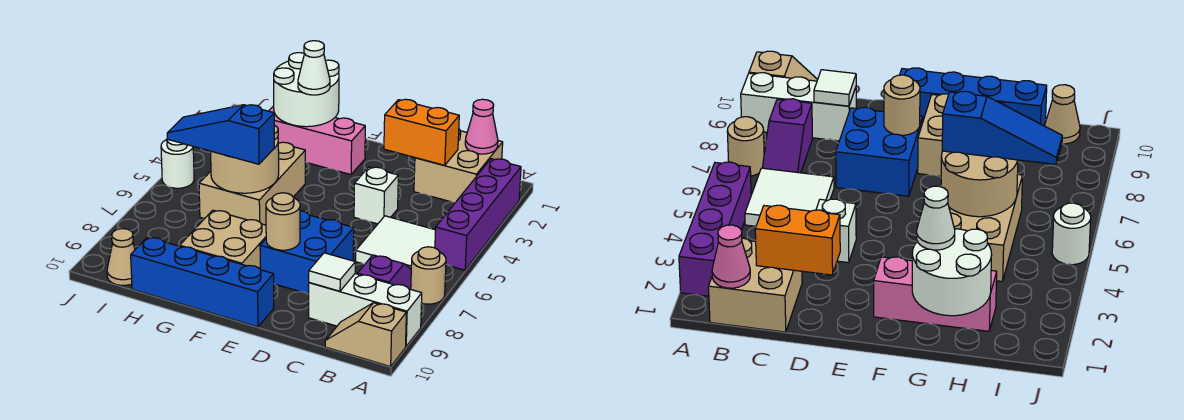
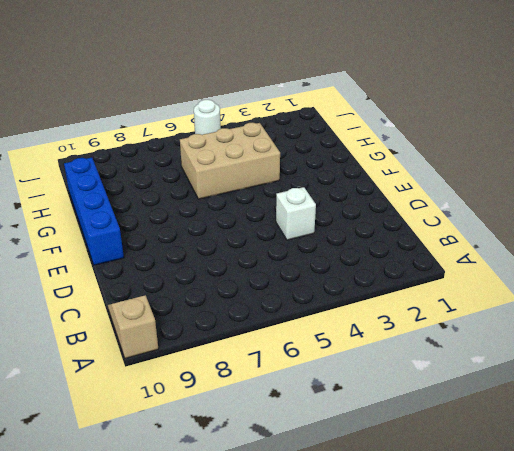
none -> purple brick A2:A5 level 1
none -> tan round brick A7 level 1
none -> white brick A9:C9 level 1

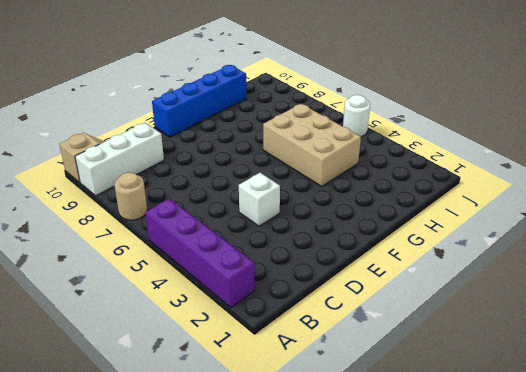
none -> tan brick B1:C2 level 1
none -> white tile B5:C6 level 1
none -> purple slope B7:B8 level 1 top 8

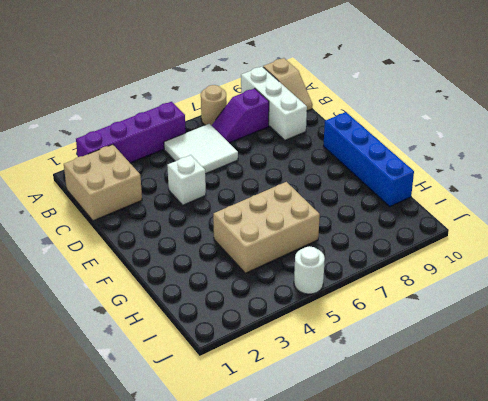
none -> blue brick D7:E8 level 1
none -> pink brick F2:H2 level 1
none -> tan brick F8:G9 level 1

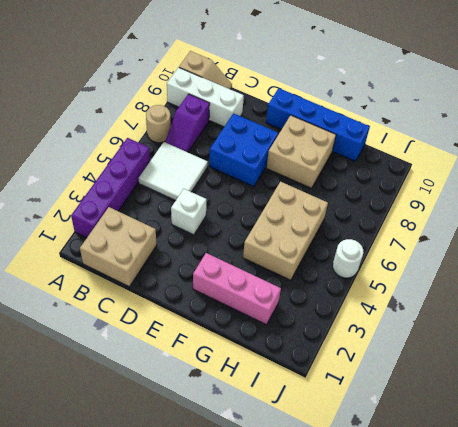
none -> tan cone I10 level 1
none -> pink cone B1 level 2
none -> orange brick C2:D2 level 2

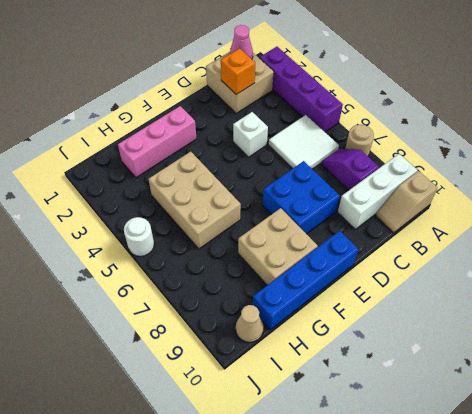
orange brick C2 level 2 -> orange brick C2:D2 level 2
none -> white tile C9 level 2
none -> tan round brick E8 level 2
none -> white round brick G1:H2 level 2

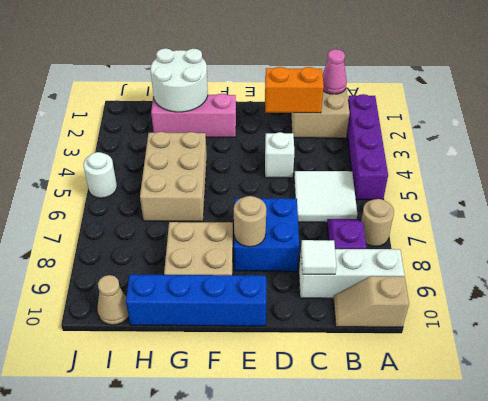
none -> tan round brick G5:H6 level 2
none -> white cone G2 level 3
none -> blue slope G6:I6 level 3 top G

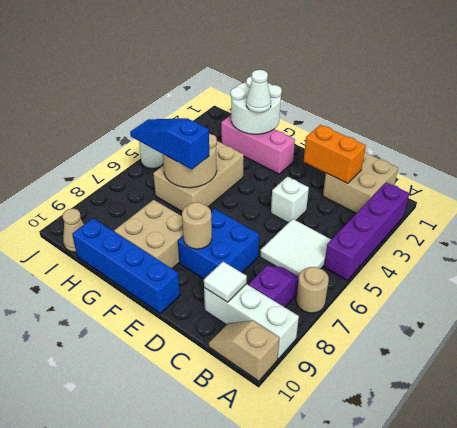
none -> pink cone B1 level 2

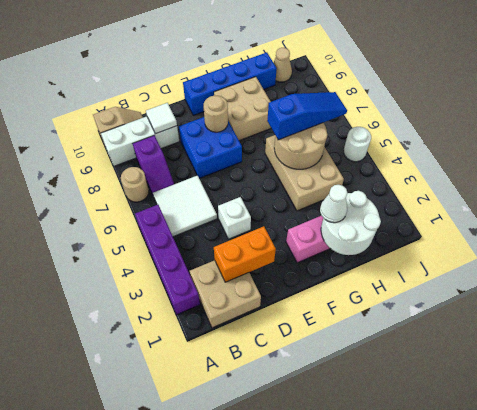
none -> pink cone B1 level 2

